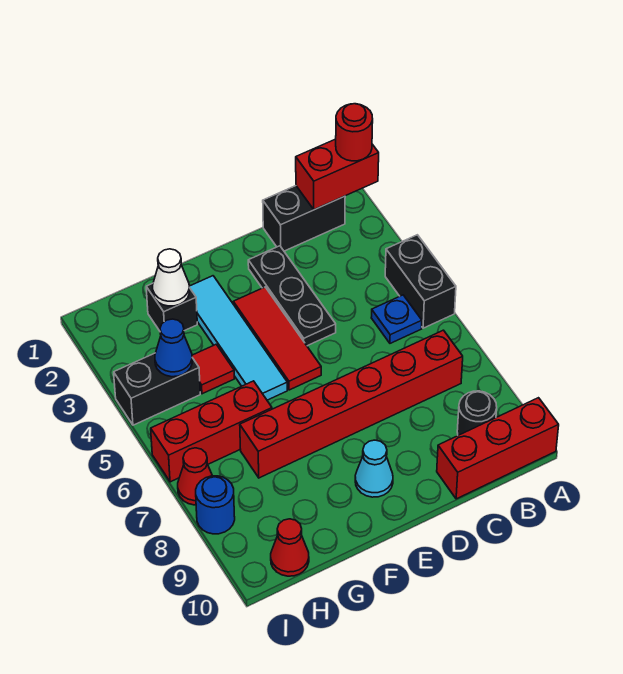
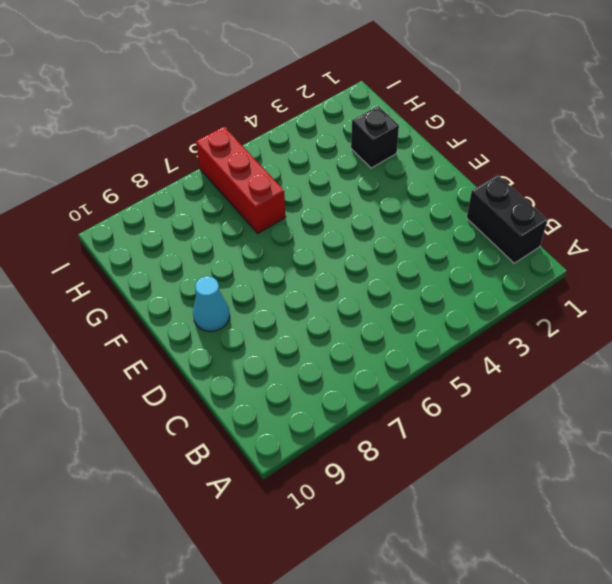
none -> black brick A4:A5 level 1
none -> red brick A10:C10 level 1
none -> blue plate B5 level 1

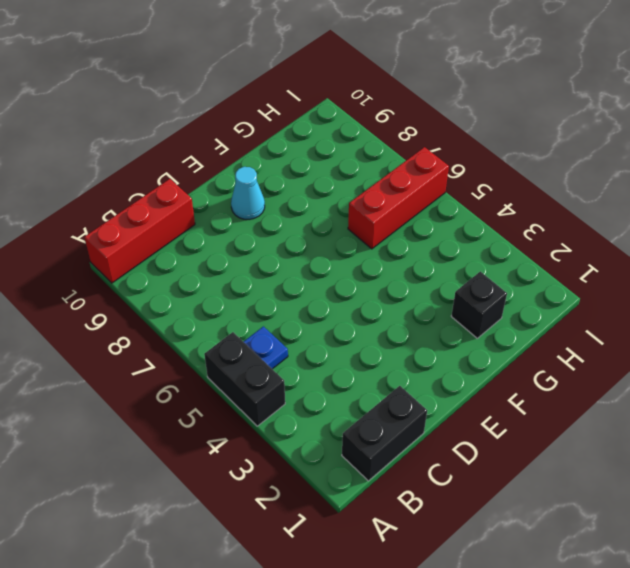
none -> red brick B7:G7 level 1
none -> black round brick B9 level 1
none -> black plate D2:D4 level 1

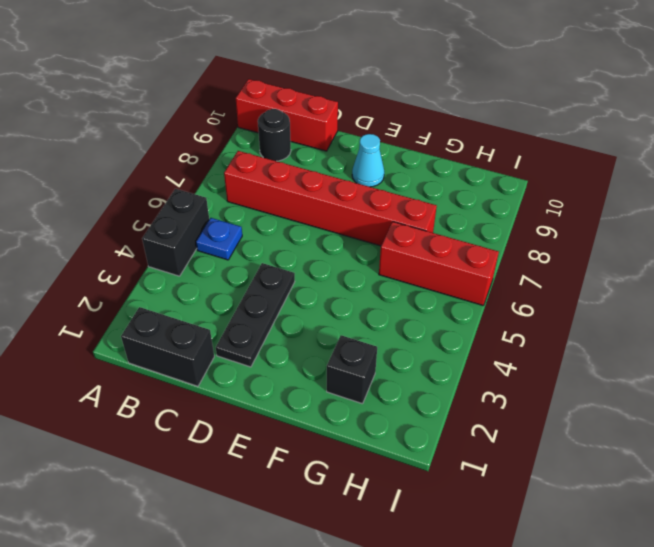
none -> red tile E3:E5 level 1
none -> cyan tile F2:F5 level 1
none -> red tile G4 level 1

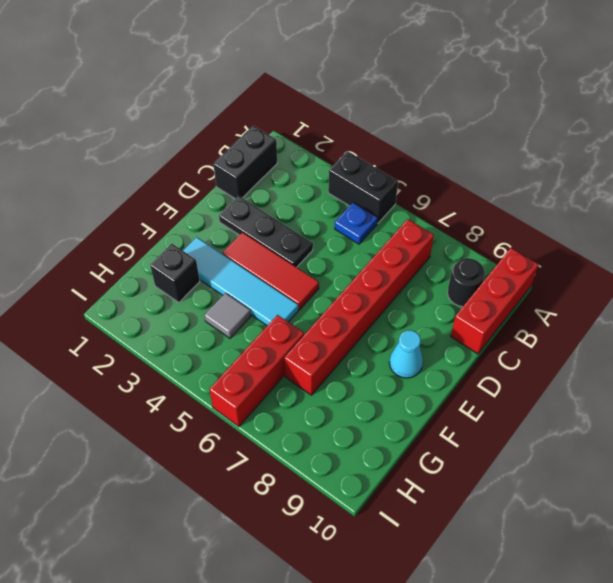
grey tile G4 level 1 -> red tile G4 level 1
none -> black brick H4:I4 level 1
none -> red cone H10 level 1
none -> red cone I7 level 1

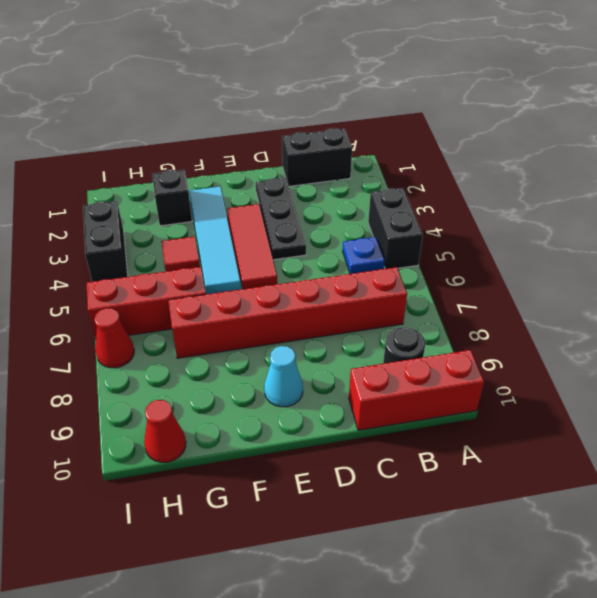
black brick I3:I4 level 1 -> black brick H4:I4 level 1
none -> blue round brick I8 level 1
none -> red brick A1:B1 level 2
none -> white cone G2 level 2

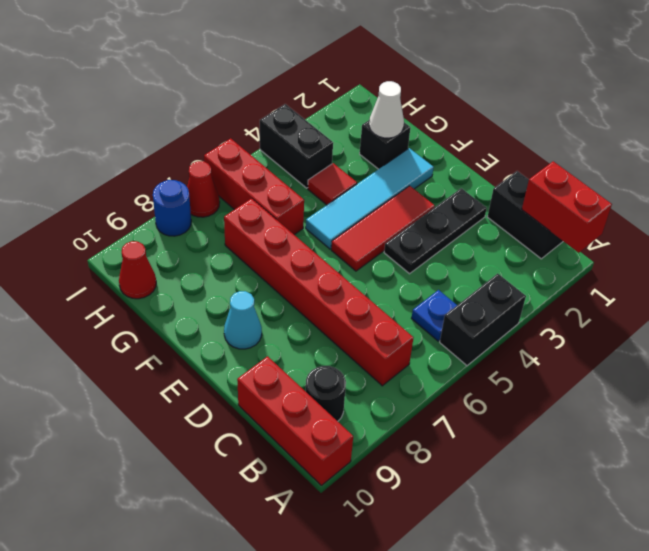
none -> blue cone H4 level 2
none -> red round brick A1 level 3

